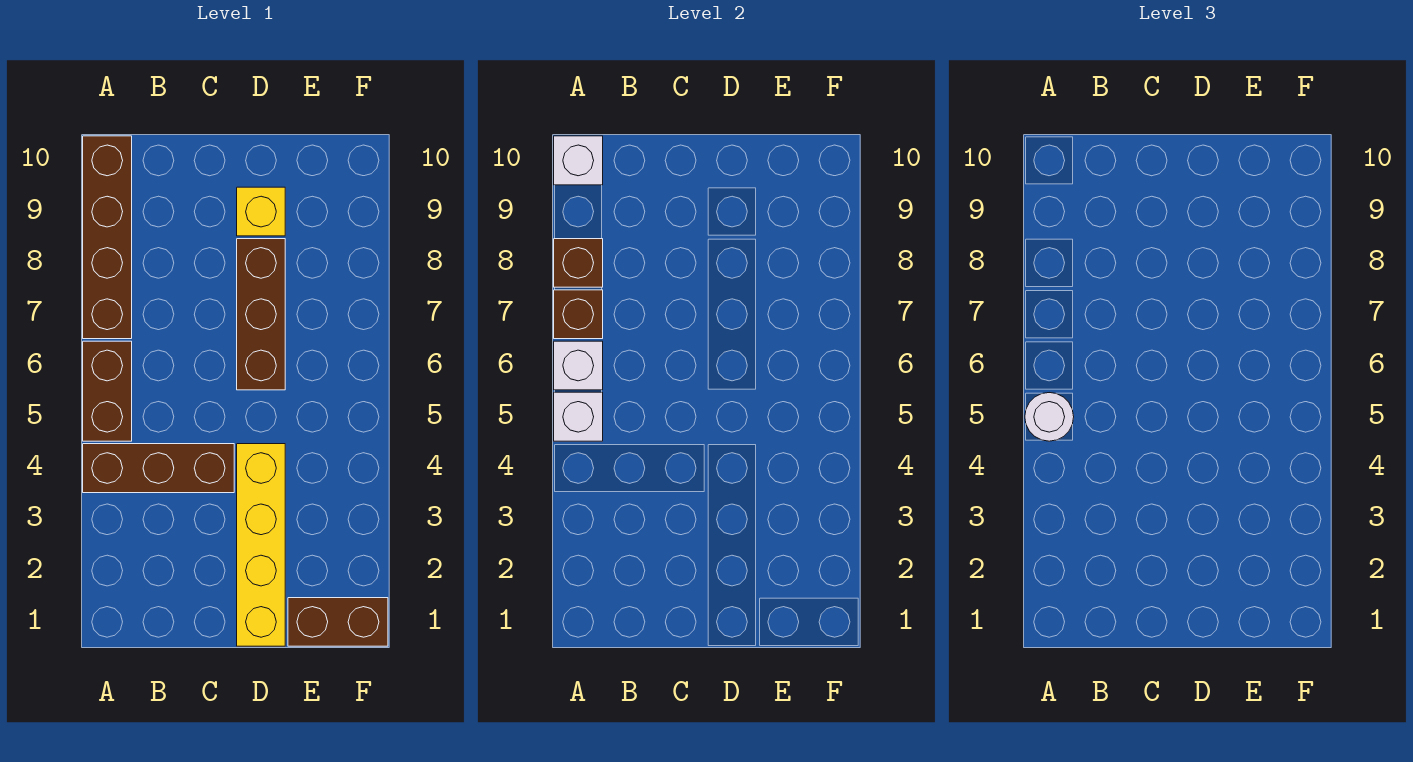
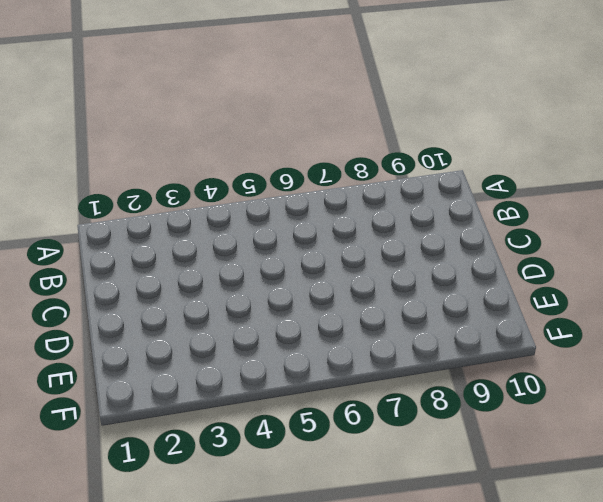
none -> brown brick A4:C4 level 1
none -> brown brick A5:A6 level 1
none -> brown brick A7:A10 level 1

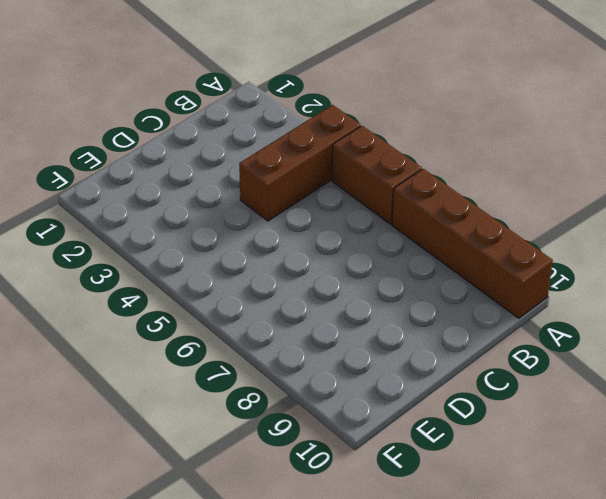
none -> yellow brick D1:D4 level 1
none -> brown brick D6:D8 level 1
none -> yellow brick D9 level 1

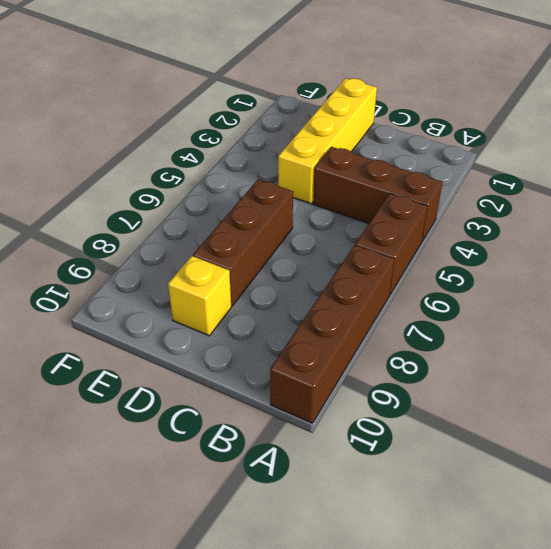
none -> brown brick E1:F1 level 1
none -> white brick A5 level 2
none -> white brick A6 level 2

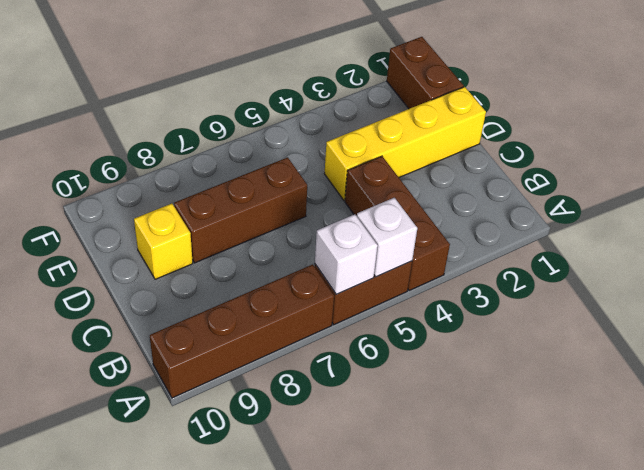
none -> brown brick A7 level 2
none -> brown brick A8 level 2
none -> white brick A10 level 2

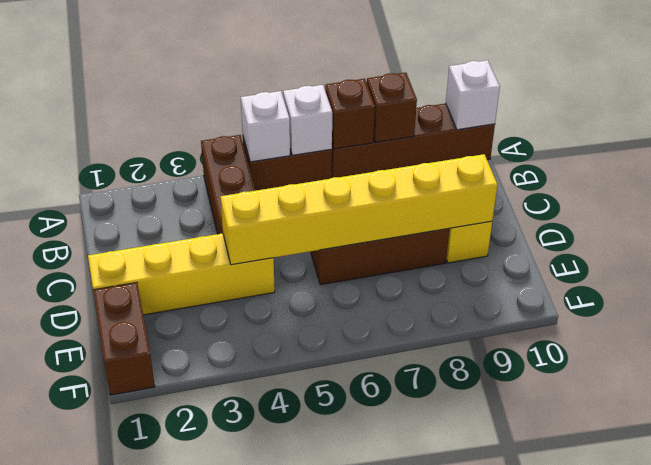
yellow brick D4:D9 level 2 -> none
none -> white round brick A5 level 3

